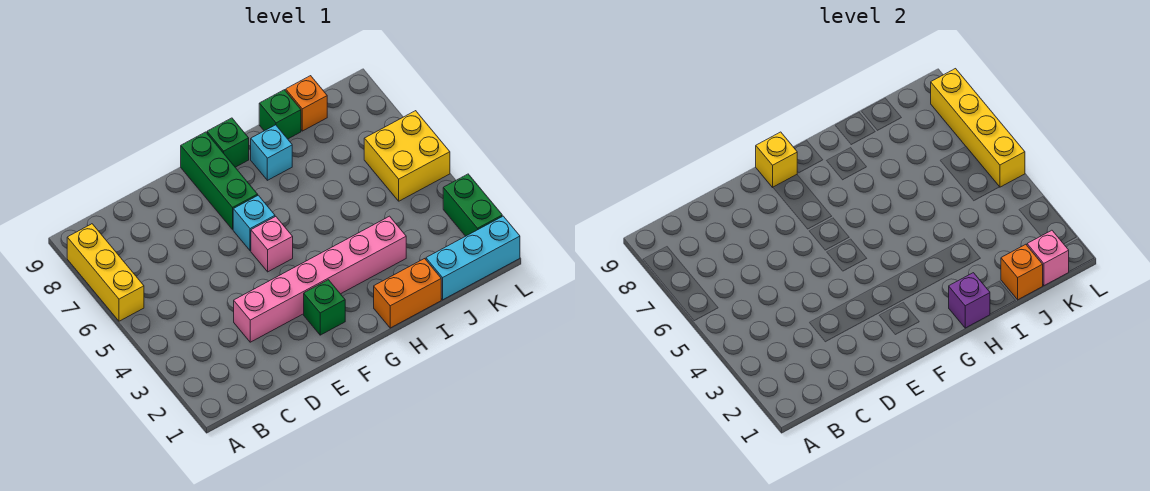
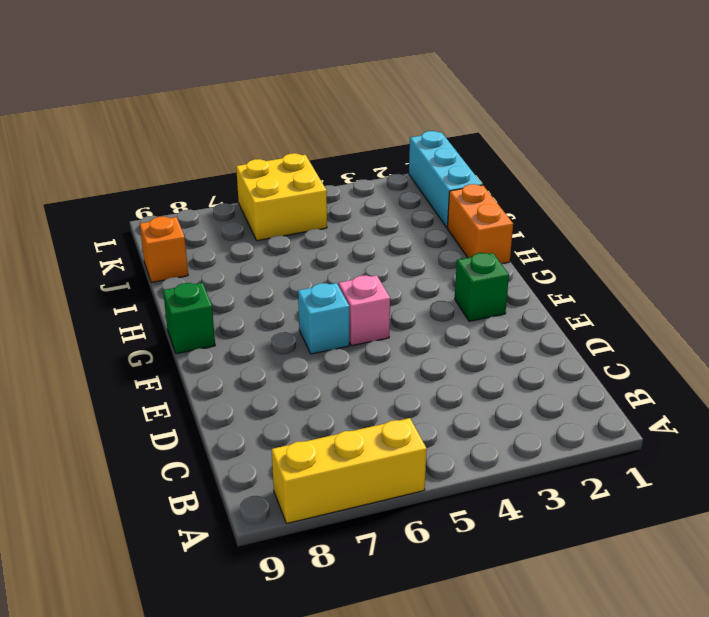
none -> pink brick D3:I3 level 1
none -> green brick F7:F9 level 1
none -> cyan brick H8 level 1

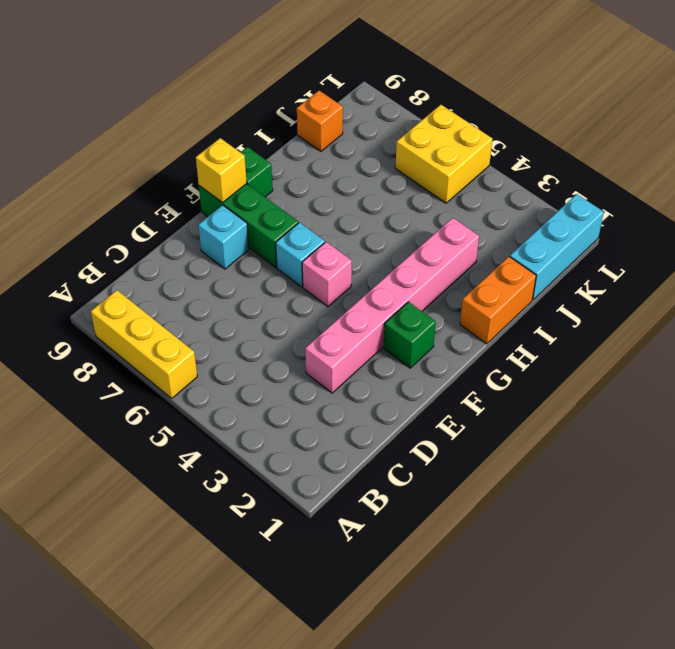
cyan brick E8 level 1 -> cyan brick H8 level 1
none -> green brick I9 level 1
none -> green brick L2:L3 level 1
none -> purple brick H1 level 2

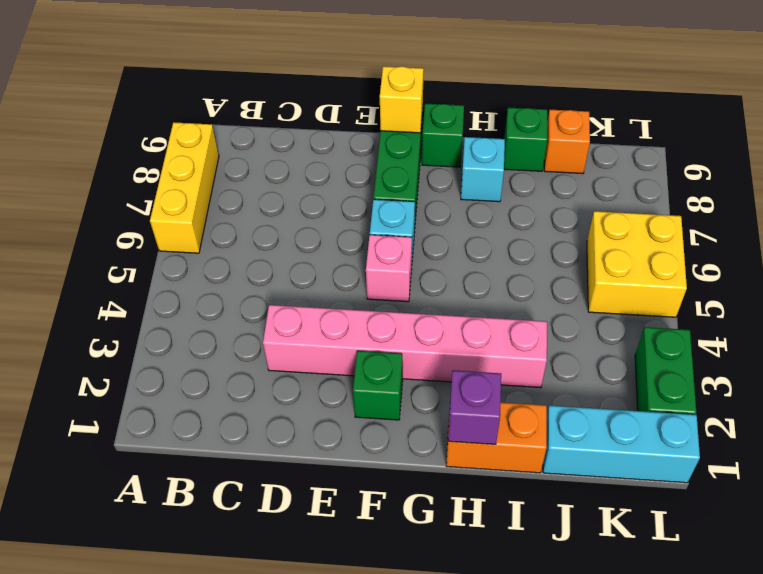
none -> orange brick J1 level 2
none -> pink brick K1 level 2
none -> yellow brick L5:L8 level 2

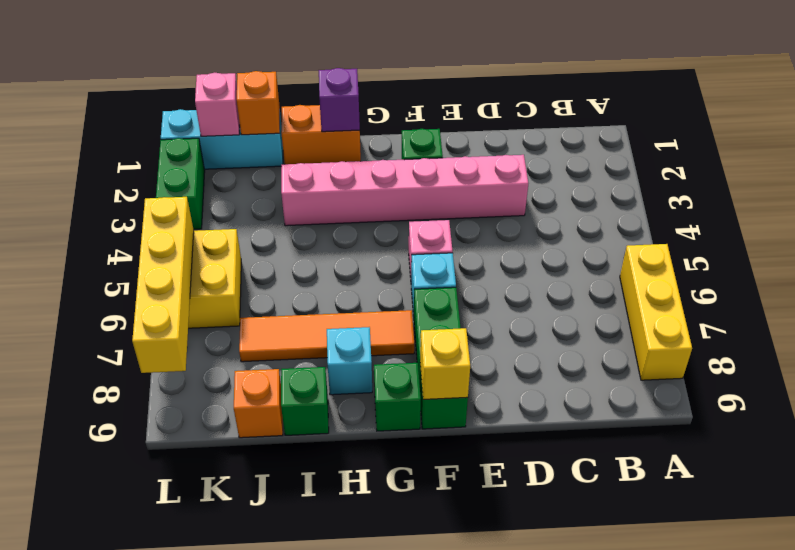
orange tile G7:J7 level 1 -> none

